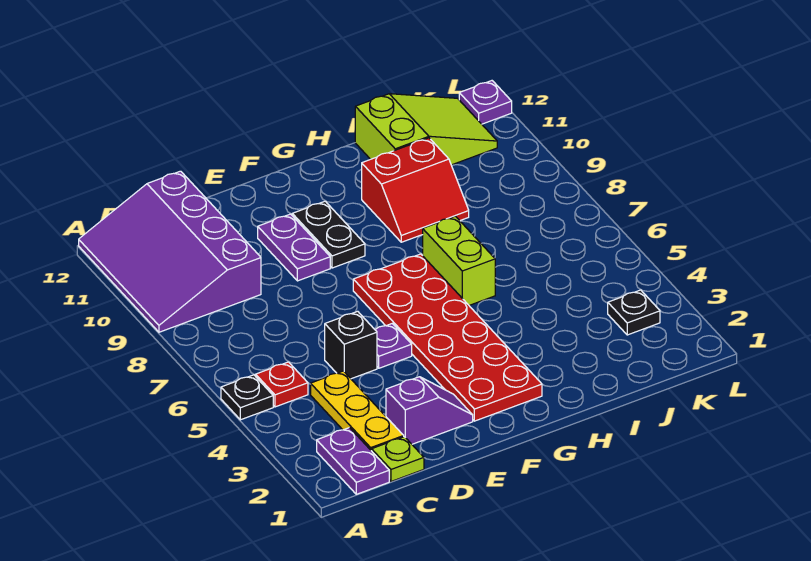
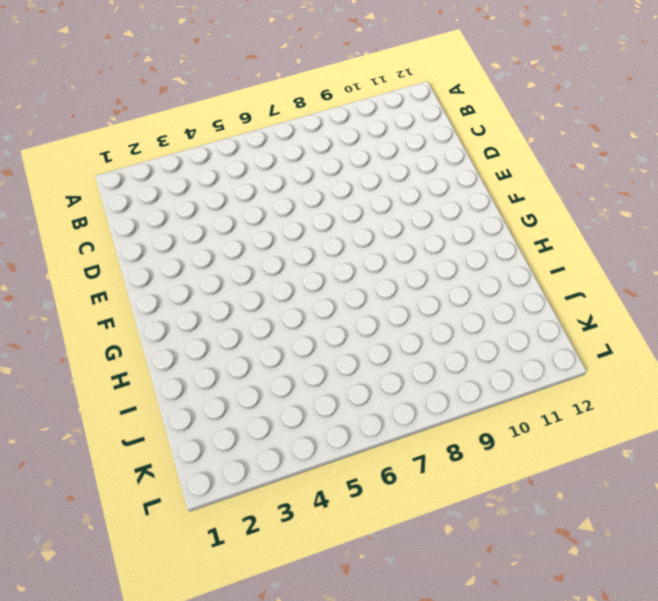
none -> black plate A5 level 1
none -> purple slope A9:C12 level 1 top C
none -> purple plate B1:B2 level 1

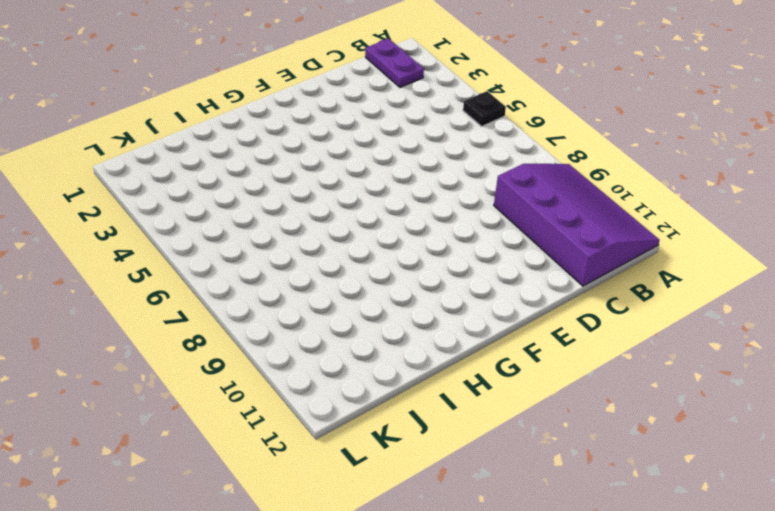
none -> red plate B5 level 1
none -> lime plate C1 level 1
none -> yellow plate C2:C4 level 1

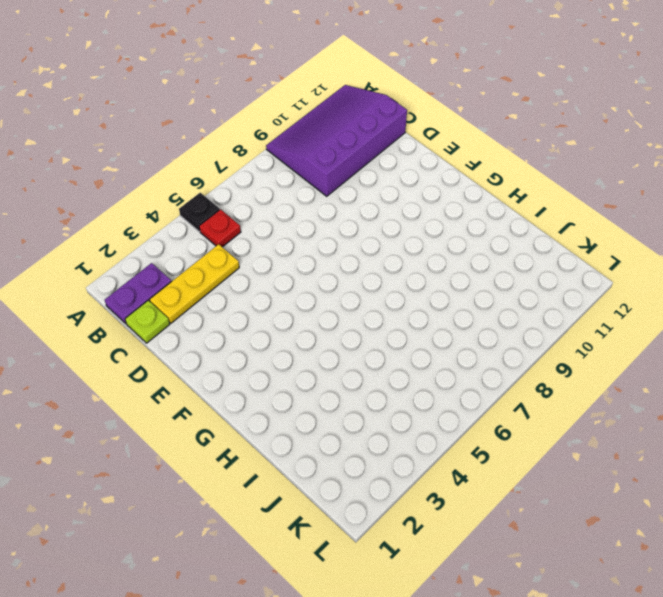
none -> purple slope D2:E2 level 1 top D
none -> black brick D5 level 1
none -> purple plate E5 level 1

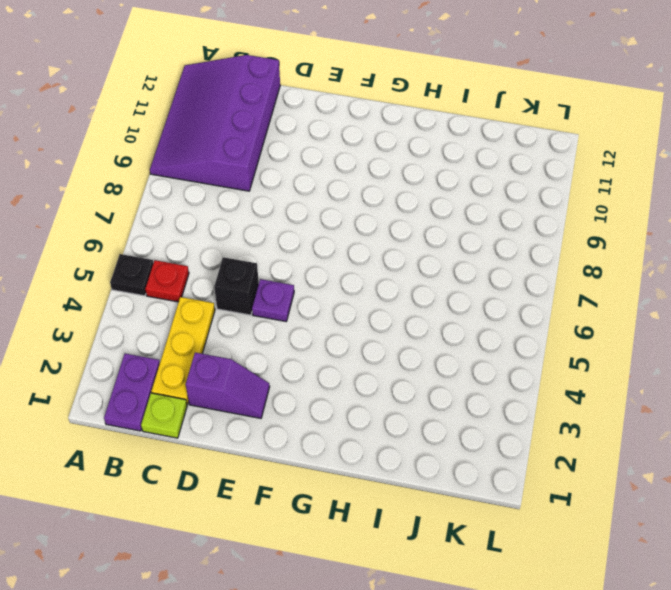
none -> purple plate E9:E10 level 1
none -> red plate F2:G7 level 1
none -> black plate F9:F10 level 1

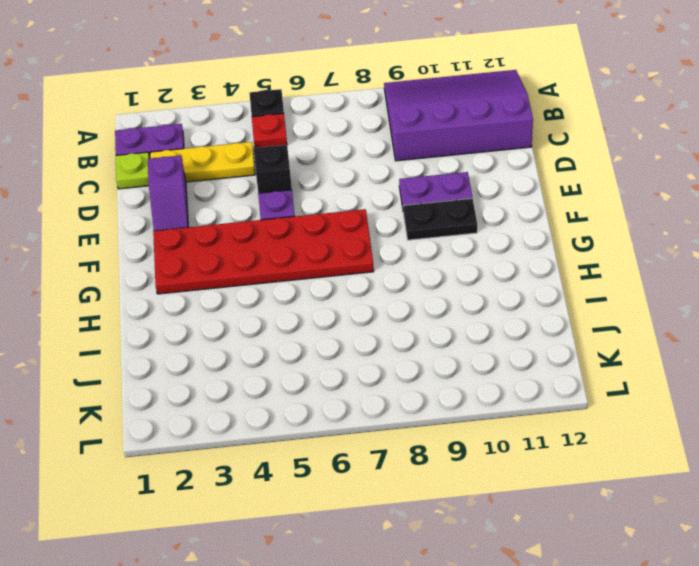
none -> lime brick H6:H7 level 1
none -> red slope H9:I10 level 1 top 10
none -> lime slope I11:K12 level 1 top I

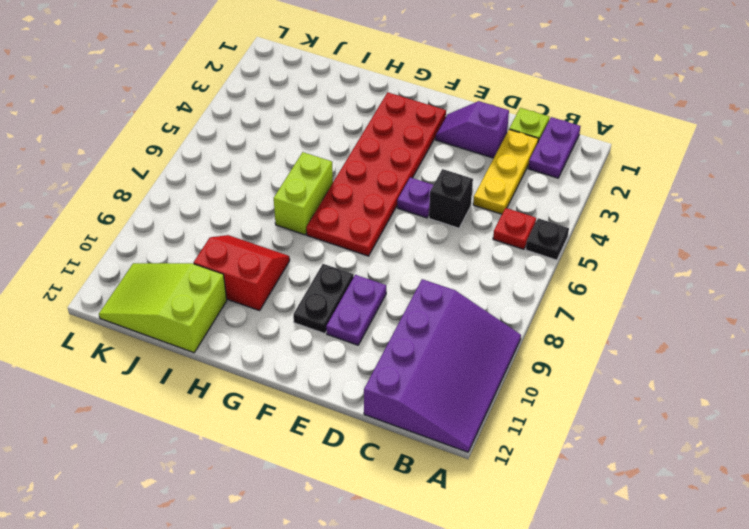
none -> black plate K3 level 1
none -> purple plate L12 level 1

